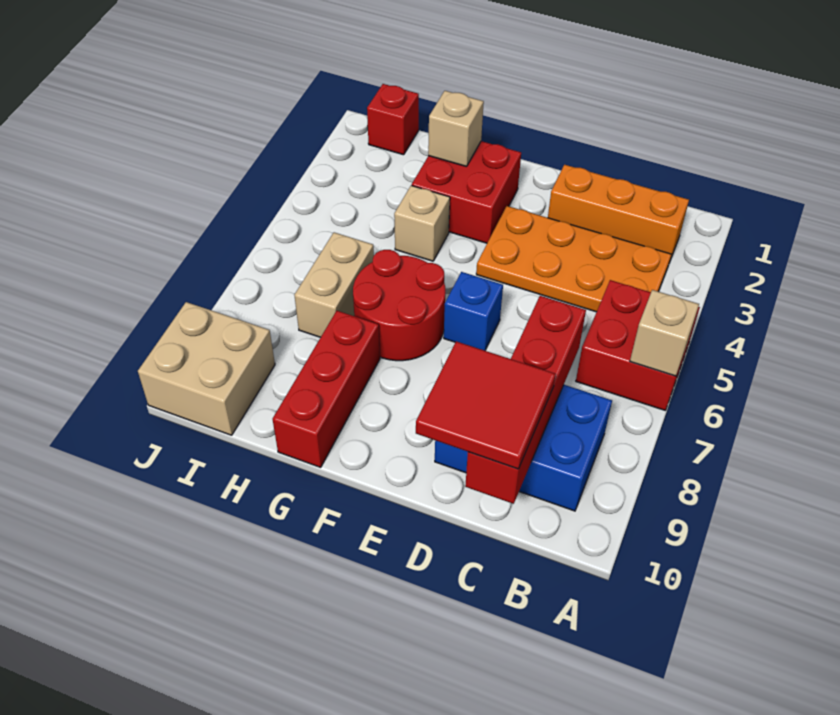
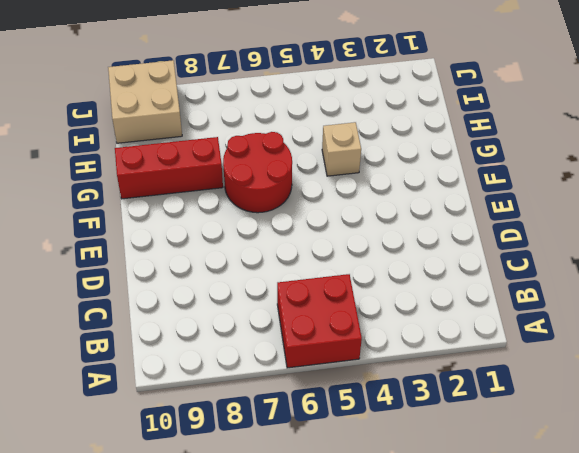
none -> orange brick B2:D2 level 1
none -> orange plate B3:E4 level 1
none -> blue brick B8:D9 level 1

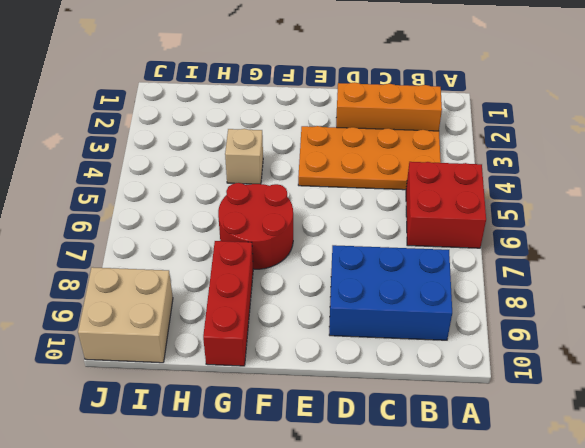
none -> blue brick E6 level 1
none -> red brick F2:G3 level 1
none -> tan brick H6:H7 level 1

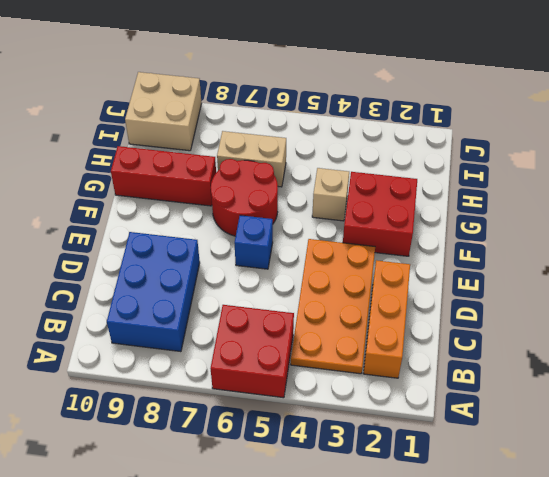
none -> red brick I1 level 1
none -> tan brick A6 level 2
none -> red brick C7:C10 level 2

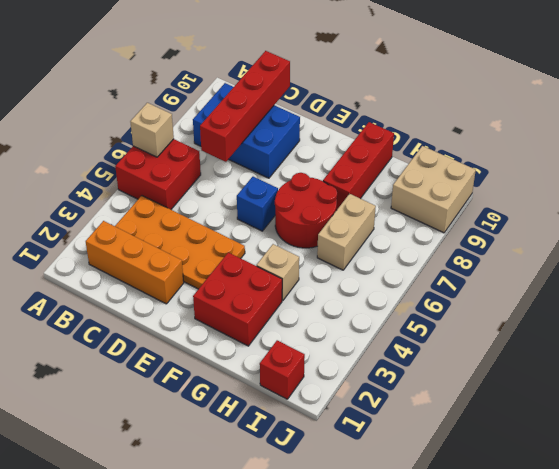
none -> tan brick G2 level 2
none -> red tile C9:D10 level 3

